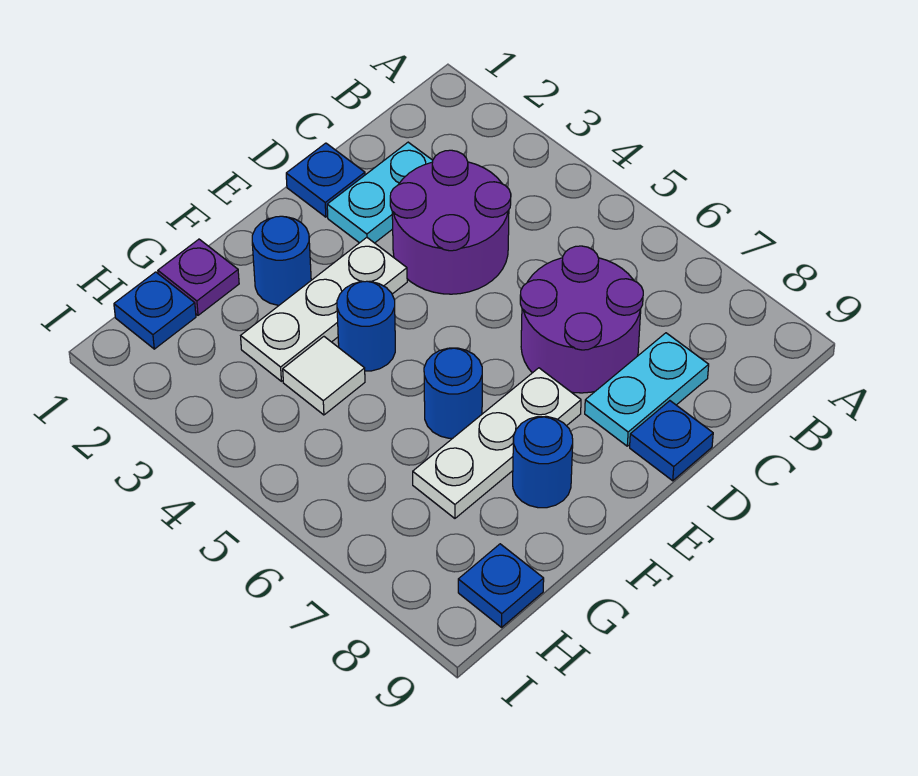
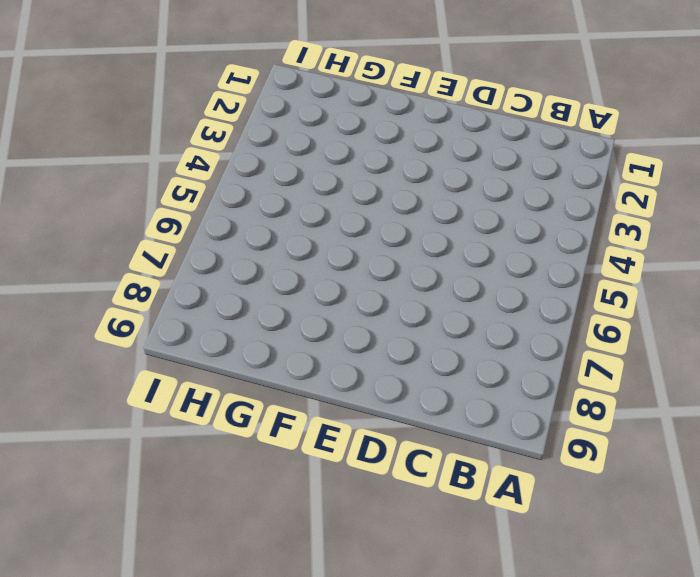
none -> cyan plate C2:D2 level 1
none -> purple round brick C3:D4 level 1
none -> purple round brick C6:D7 level 1

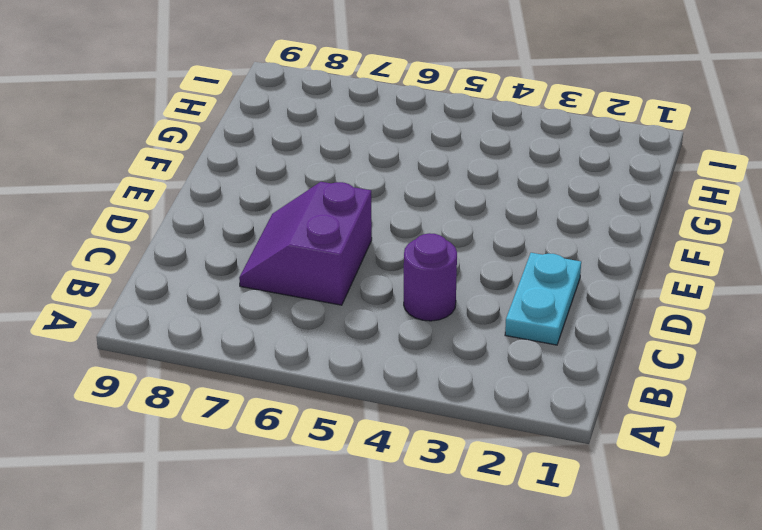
purple round brick C4 level 1 -> purple round brick C3:D4 level 1
purple slope C6:D7 level 1 top 6 -> purple round brick C6:D7 level 1
none -> cyan plate C8:D8 level 1
none -> blue plate D1 level 1
none -> blue plate D9 level 1

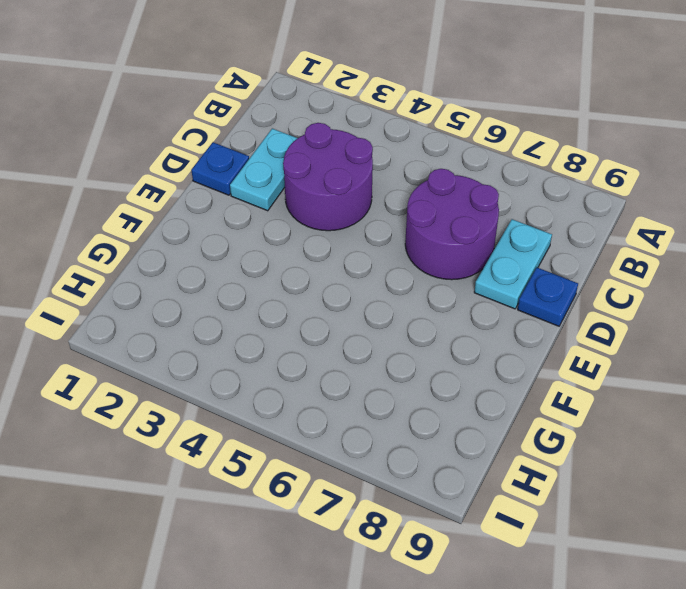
none -> white plate E3:G3 level 1
none -> white plate E7:G7 level 1
none -> blue round brick F2 level 1

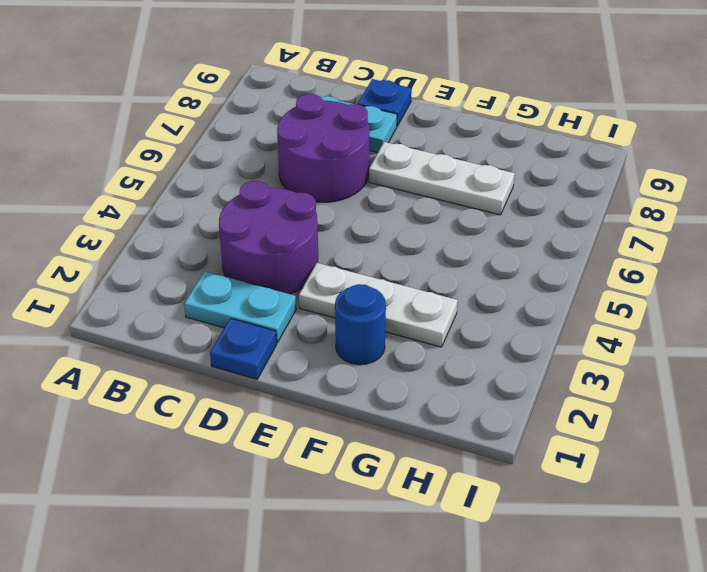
none -> blue round brick F4 level 1
none -> blue round brick F6 level 1
none -> blue round brick F8 level 1

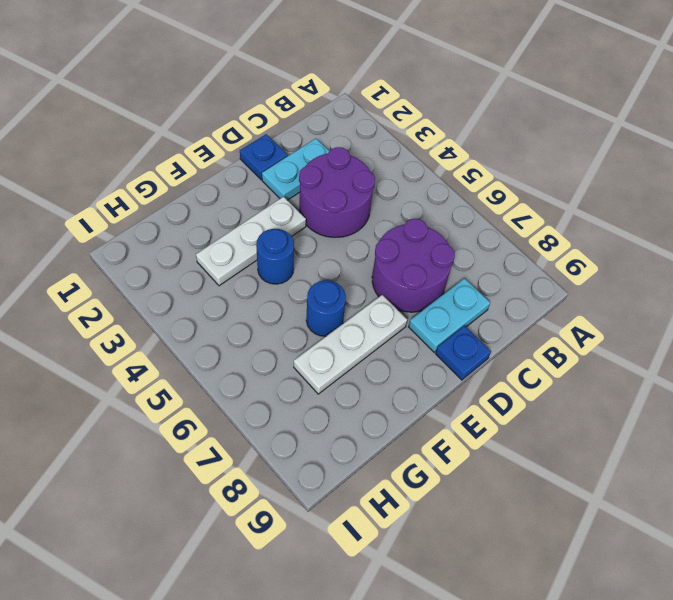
none -> blue round brick F2 level 1
none -> blue round brick F8 level 1
none -> purple plate G1 level 1

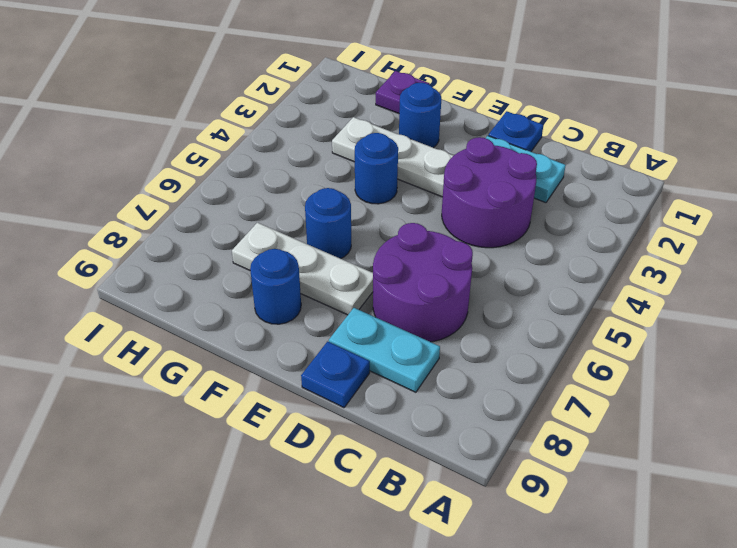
none -> white tile G4 level 1
none -> blue plate H1 level 1
none -> blue plate H9 level 1

